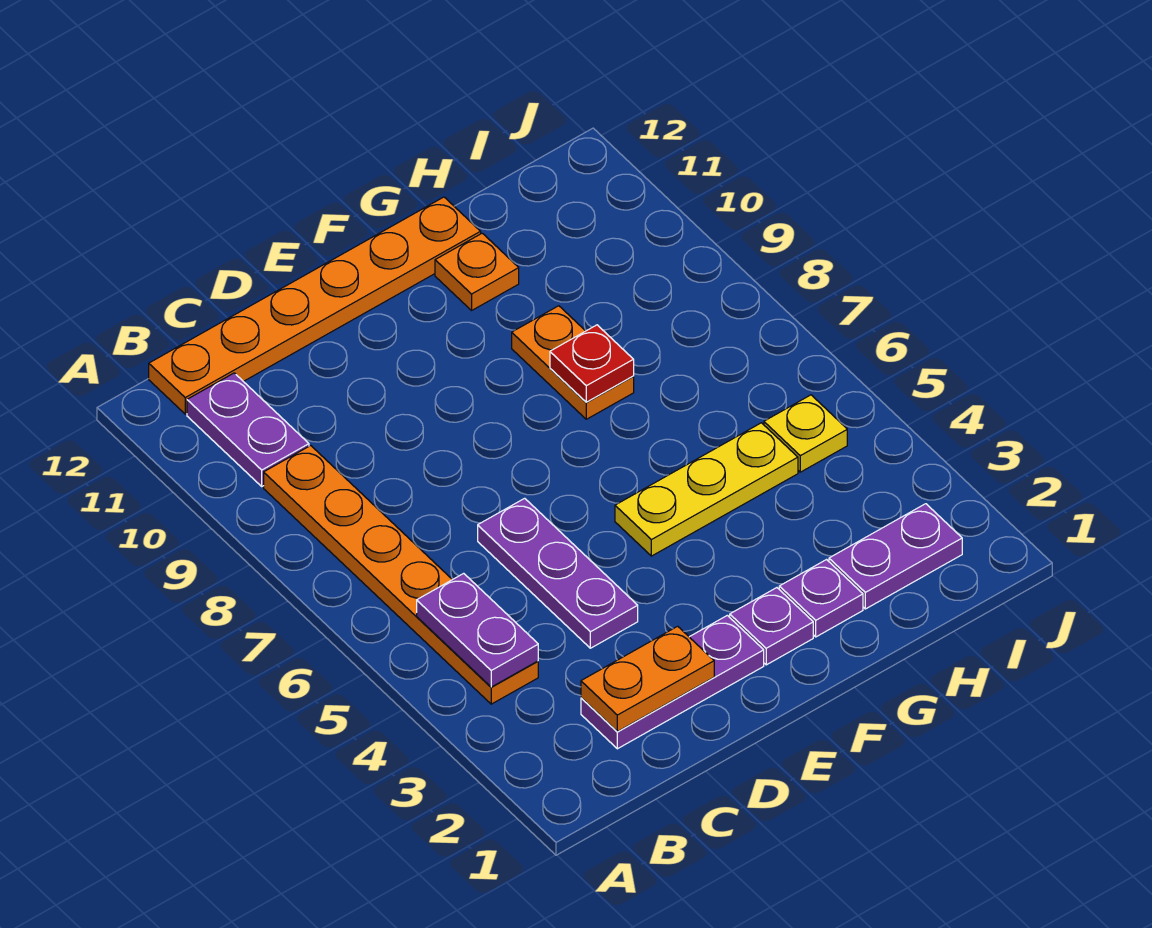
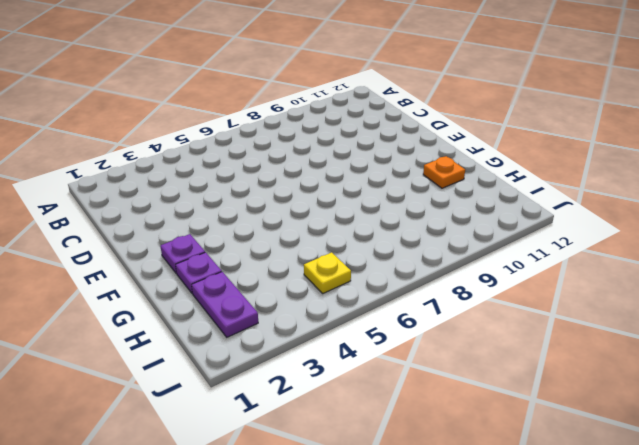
none -> orange plate B4:B9 level 1
none -> purple plate B10:B11 level 1
none -> orange plate B12:G12 level 1

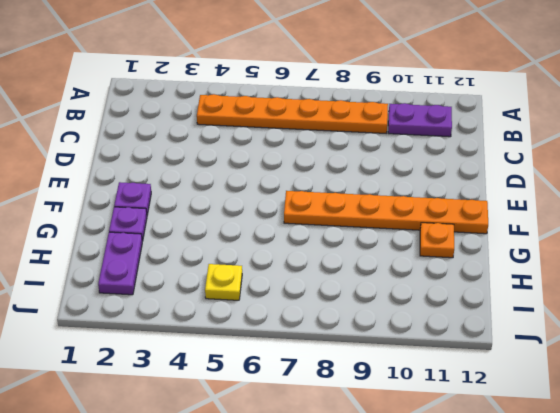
orange plate F7:F12 level 1 -> orange plate B12:G12 level 1
none -> purple plate C2:E2 level 1
none -> purple plate D4:D6 level 1
none -> yellow plate F5:H5 level 1

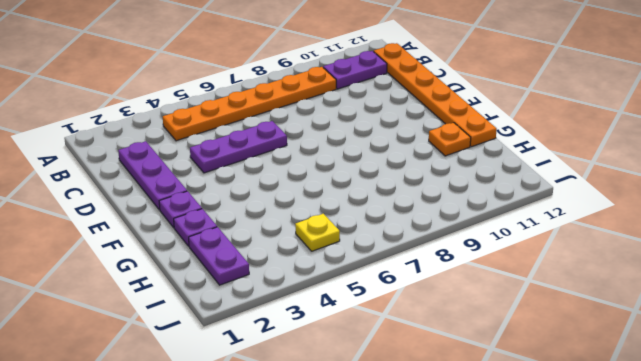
none -> yellow plate F5:H5 level 1
none -> orange plate G8:G9 level 1
none -> purple plate B4:B5 level 2

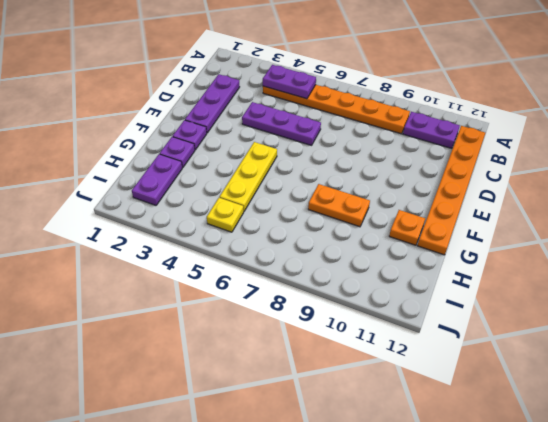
none -> orange plate C2:D2 level 2
none -> red plate G8 level 2

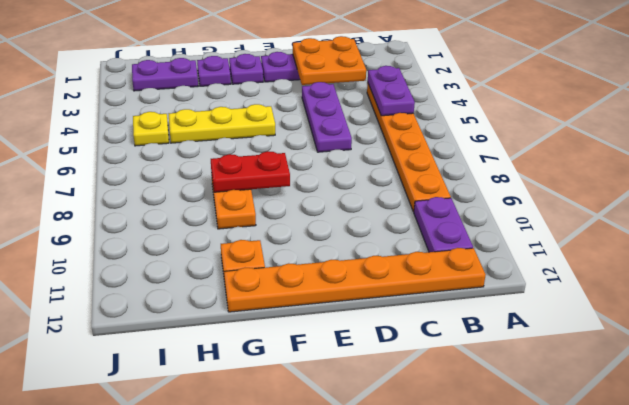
orange plate C2:D3 level 2 -> orange plate C2:D2 level 2
red plate F8:G8 level 2 -> red plate G8 level 2

